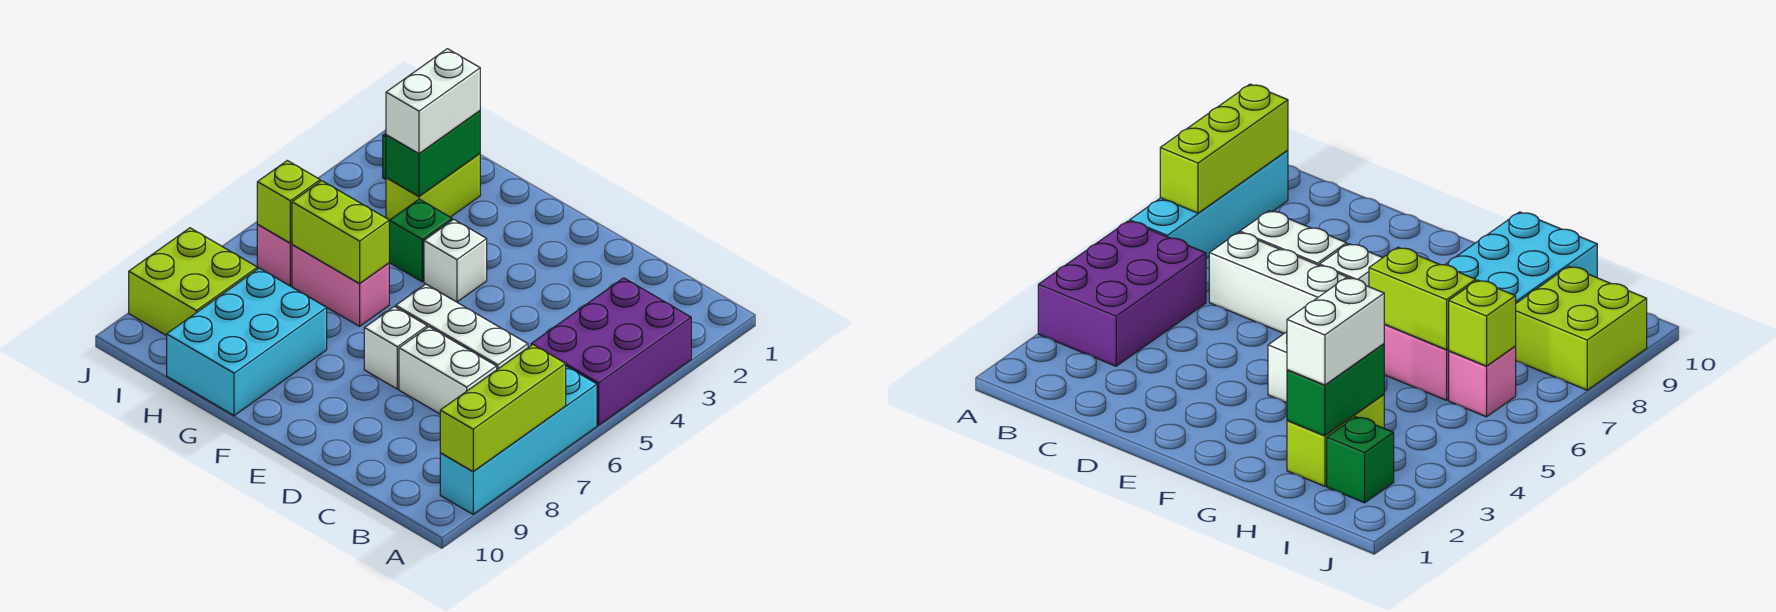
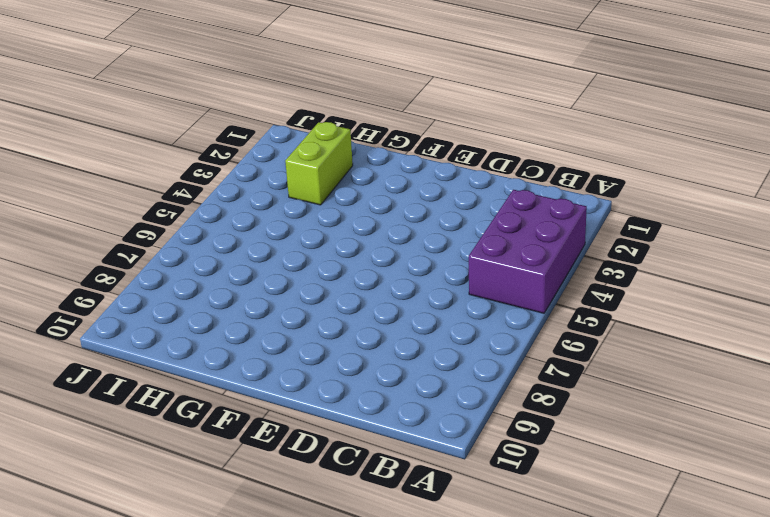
none -> cyan brick A6:A9 level 1
none -> white brick C6:E6 level 1
none -> white brick C7:D7 level 1

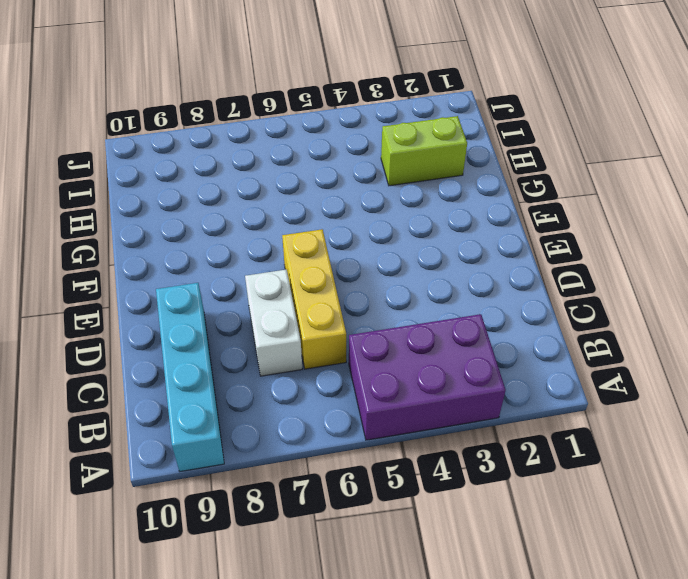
cyan brick A9:D9 level 1 -> cyan brick A6:A9 level 1
yellow brick C6:E6 level 1 -> white brick C6:E6 level 1
none -> white brick E7 level 1
none -> white brick F4 level 1
none -> green brick G4 level 1

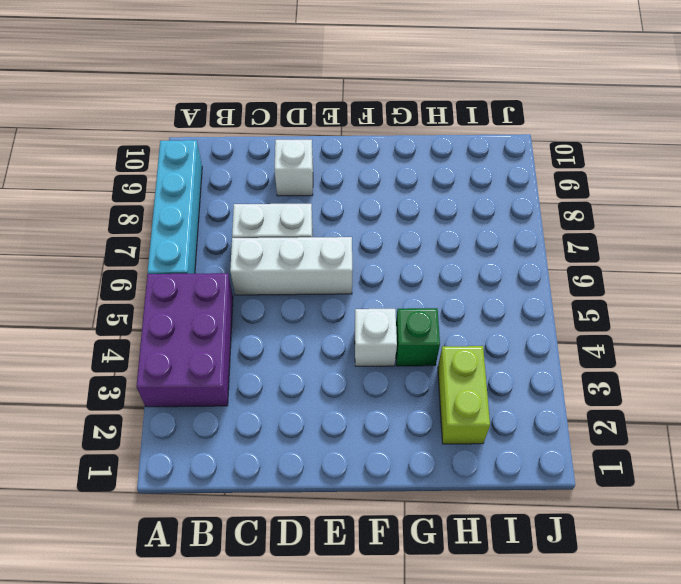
white brick D9 level 1 -> white brick E7 level 1
none -> pink brick G6:H6 level 1
none -> cyan brick G8:H10 level 1
none -> green brick I2 level 1

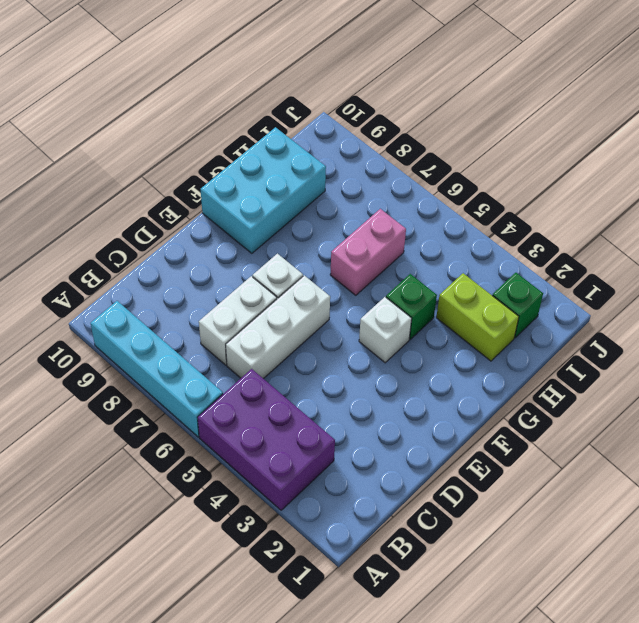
cyan brick F9:H10 level 1 -> cyan brick G8:H10 level 1
none -> pink brick I6 level 1
none -> lime brick I8:J9 level 1
none -> lime brick A7:A9 level 2

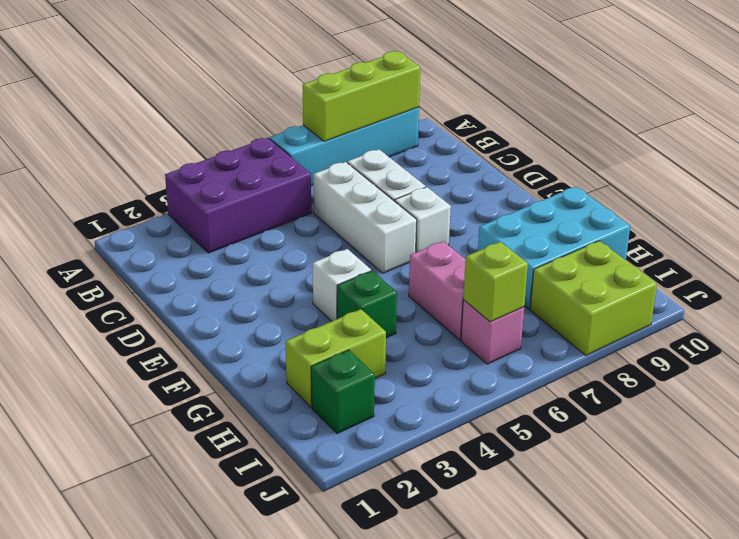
none -> lime brick G6:H6 level 2
none -> green brick H2:H3 level 2
none -> white brick H2:H3 level 3

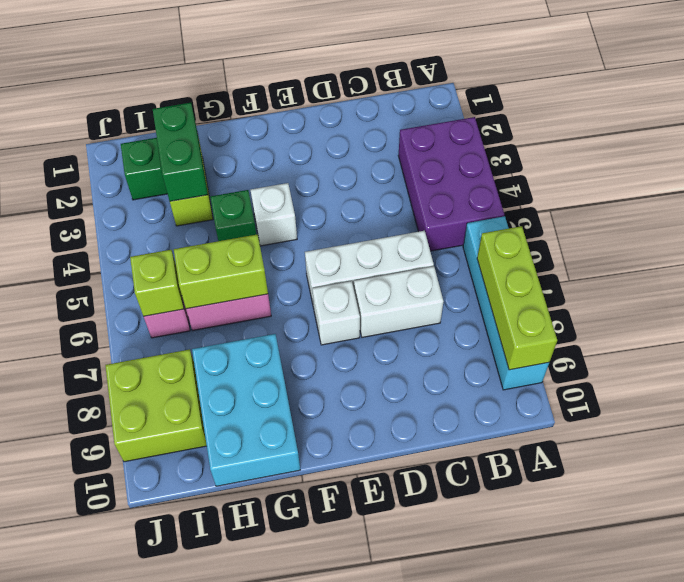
none -> white brick H2:H3 level 3

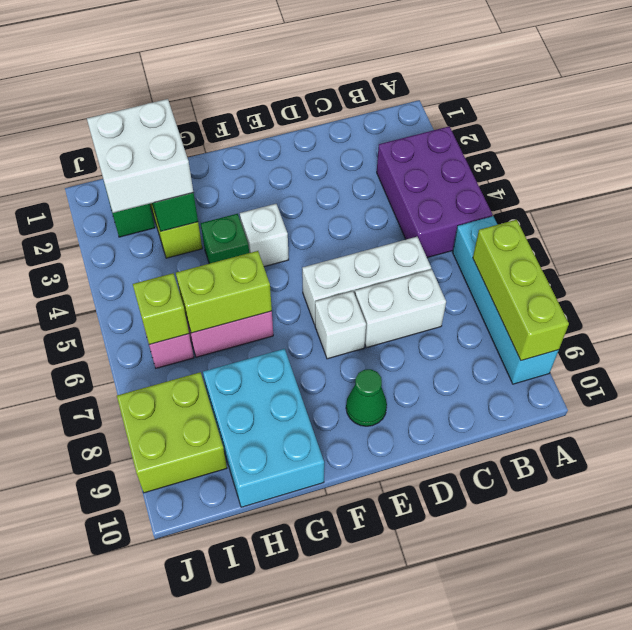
green cone E9 level 1 -> none
white brick H2:I3 level 3 -> white brick H2:H3 level 3

